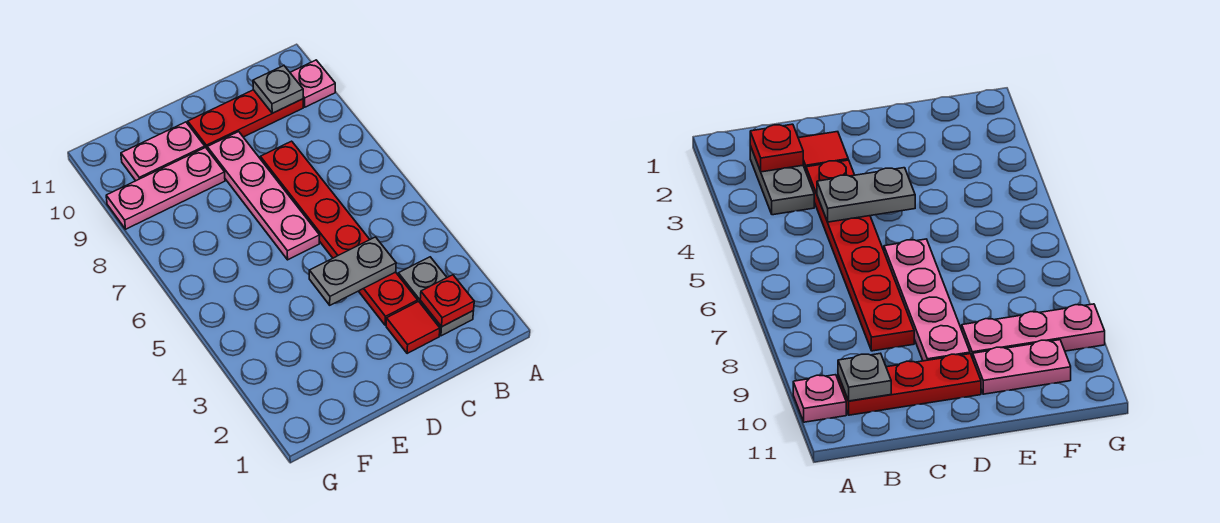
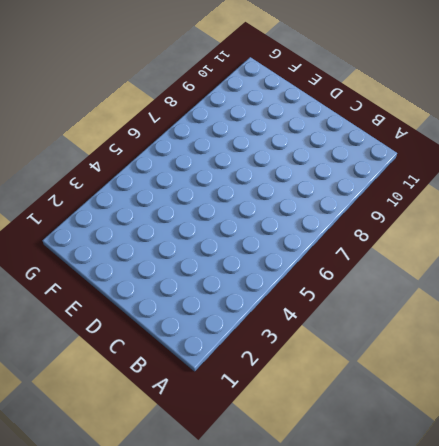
none -> pink plate A10 level 1
none -> grey plate B2:B3 level 1

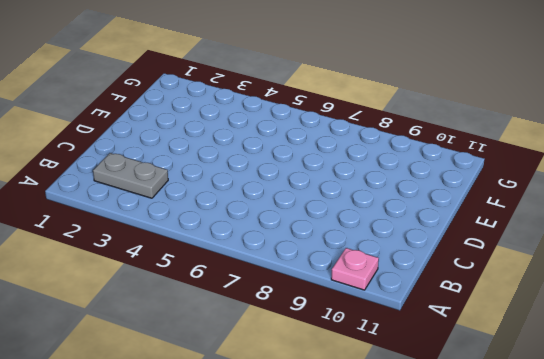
none -> red plate B10:D10 level 1
none -> red tile C2 level 1

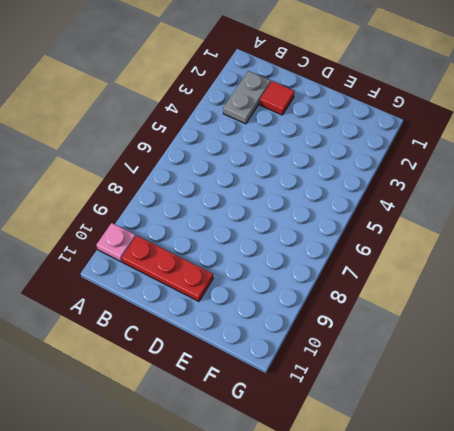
none -> red plate C3:C8 level 1
none -> pink plate D6:D9 level 1

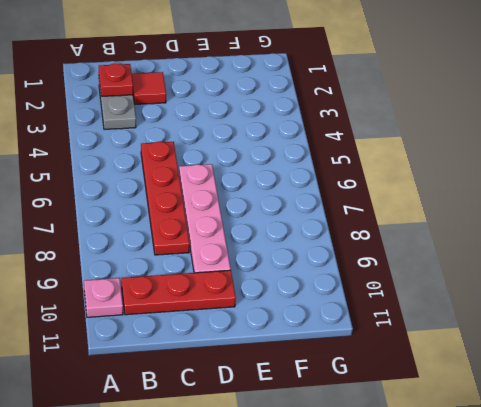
red plate C5:C8 level 1 -> red plate C3:C8 level 1
none -> pink plate E9:G9 level 1
none -> pink plate E10:F10 level 1

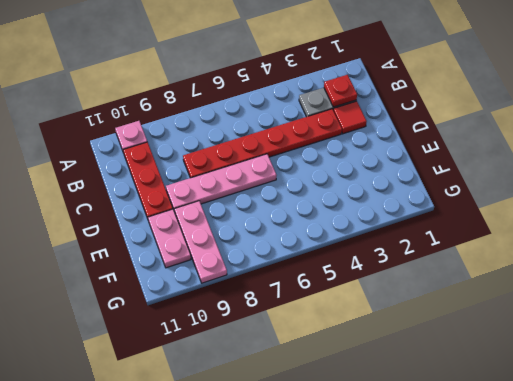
none -> grey plate B10 level 2
none -> grey plate C4:D4 level 2

